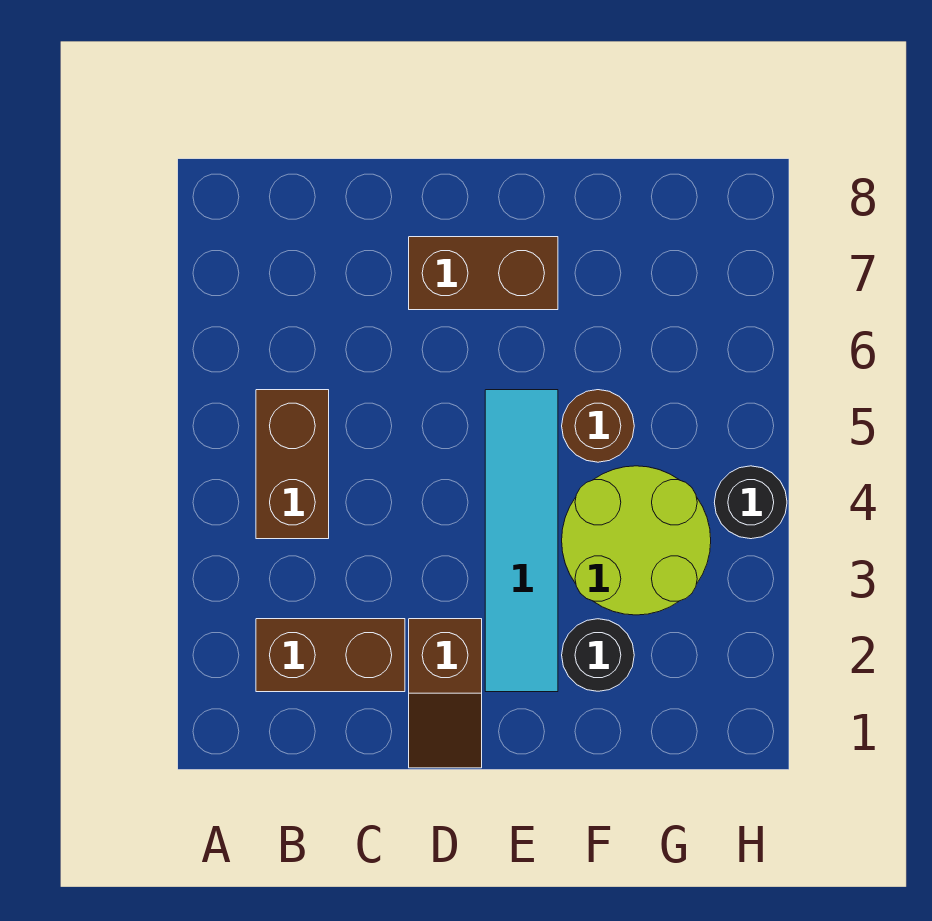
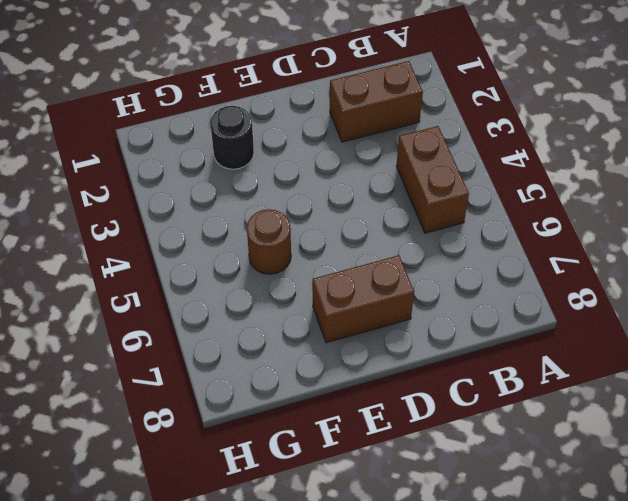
none -> brown slope D1:D2 level 1 top 2
none -> cyan tile E2:E5 level 1

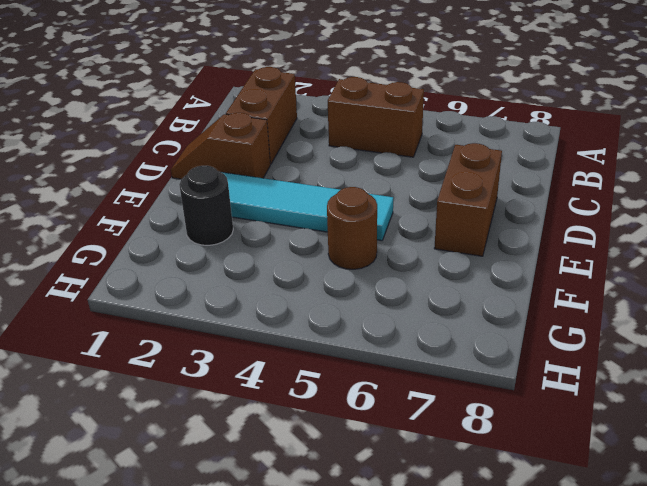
none -> lime round brick F3:G4 level 1
none -> black round brick H4 level 1

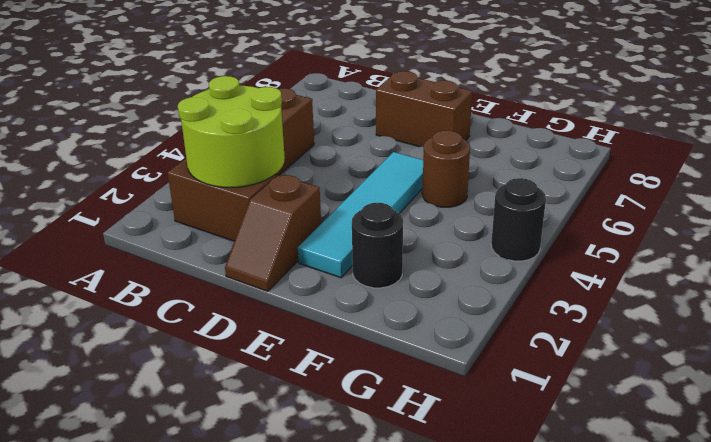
lime round brick B2:C3 level 2 -> lime round brick F3:G4 level 1

